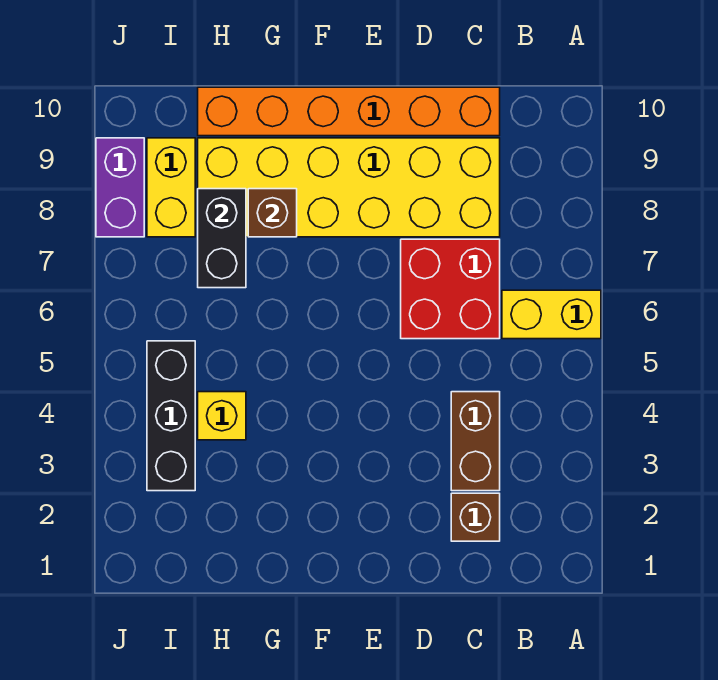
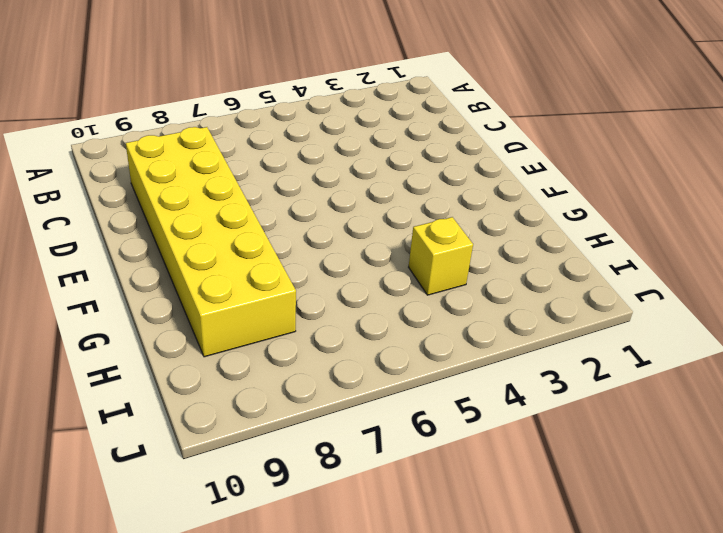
none -> yellow brick A6:B6 level 1
none -> brown brick C2 level 1
none -> brown brick C3:C4 level 1

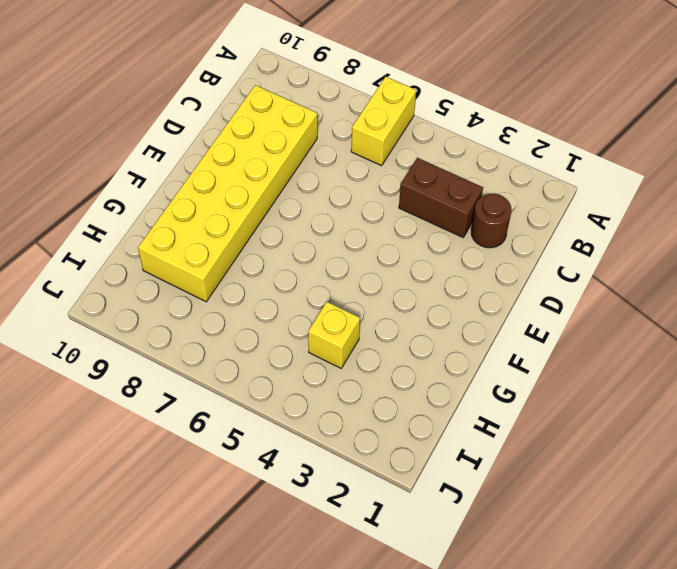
brown round brick C2 level 1 -> brown brick C2 level 1
none -> red brick C6:D7 level 1
none -> orange brick C10:H10 level 1
none -> black brick I3:I5 level 1

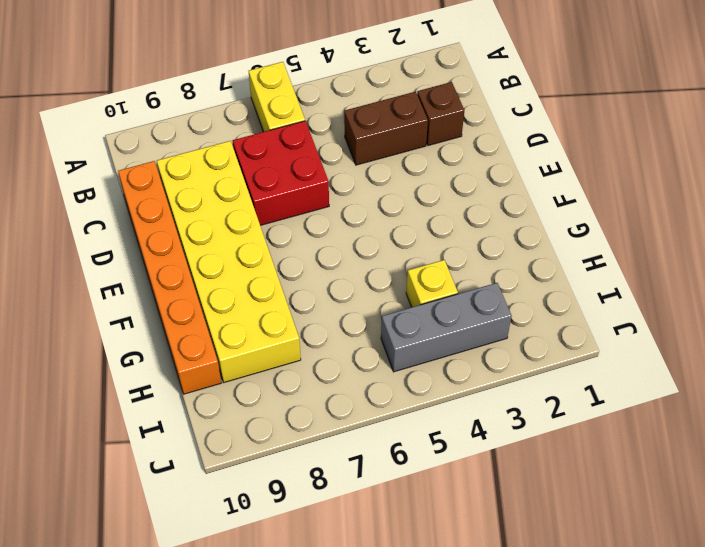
grey brick I3:I5 level 1 -> black brick I3:I5 level 1
none -> yellow brick I8:I9 level 1
none -> purple brick J8:J9 level 1
none -> brown brick G8 level 2

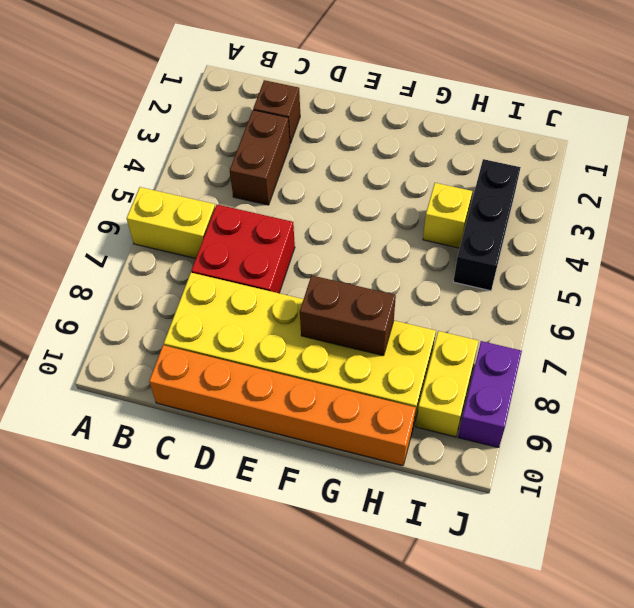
brown brick F8:G8 level 2 -> brown brick G8 level 2
none -> black brick H7:H8 level 2

